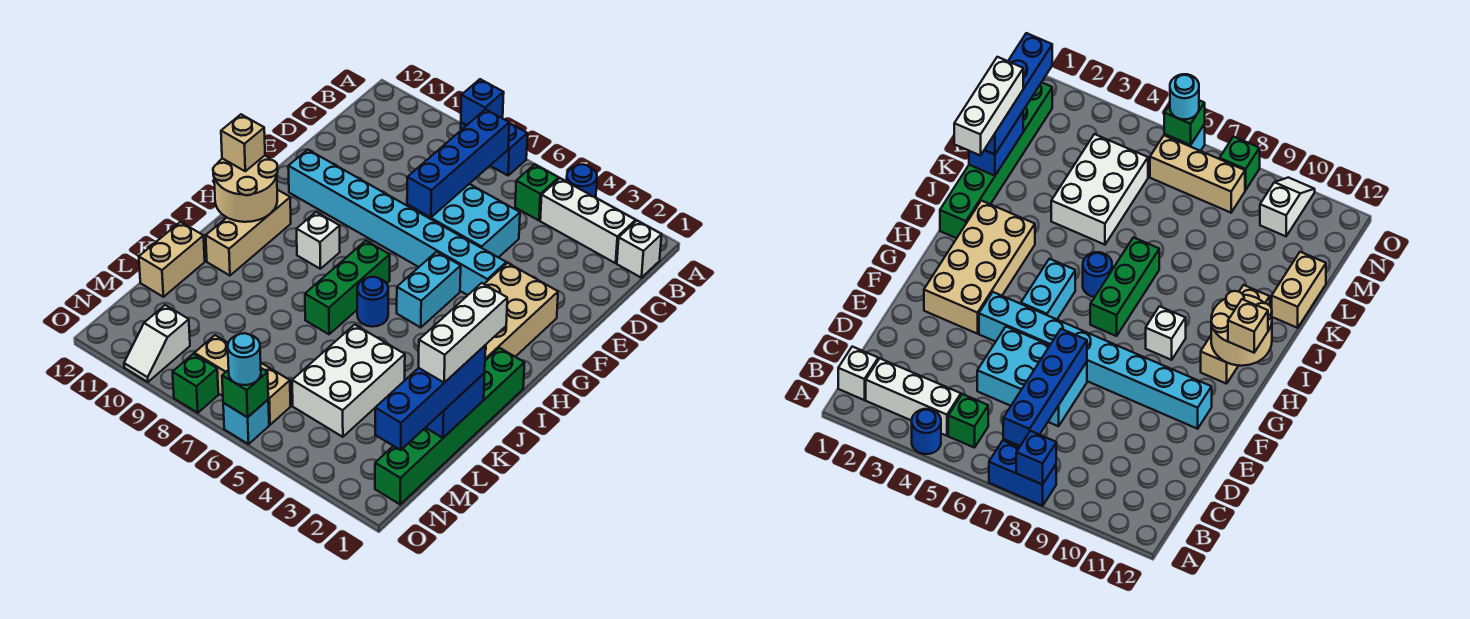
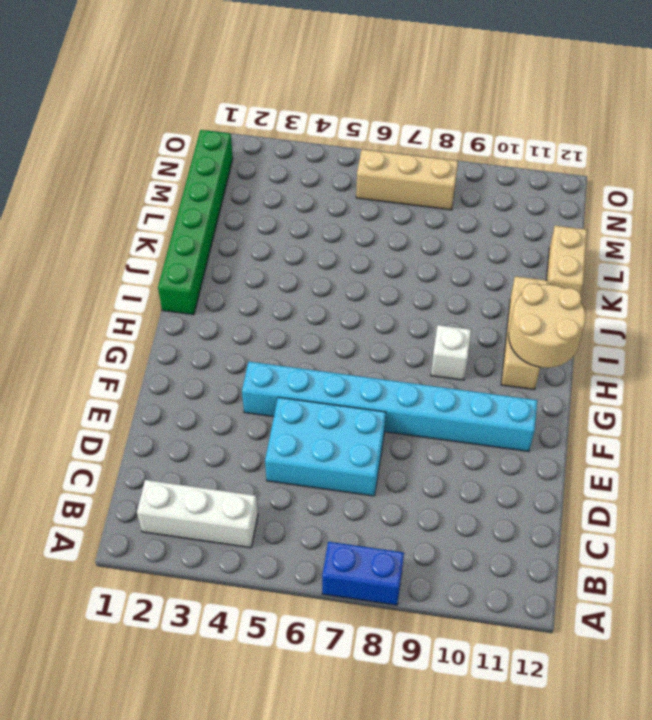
none -> blue round brick A4 level 1
none -> white brick B1 level 1
none -> green brick B5 level 1

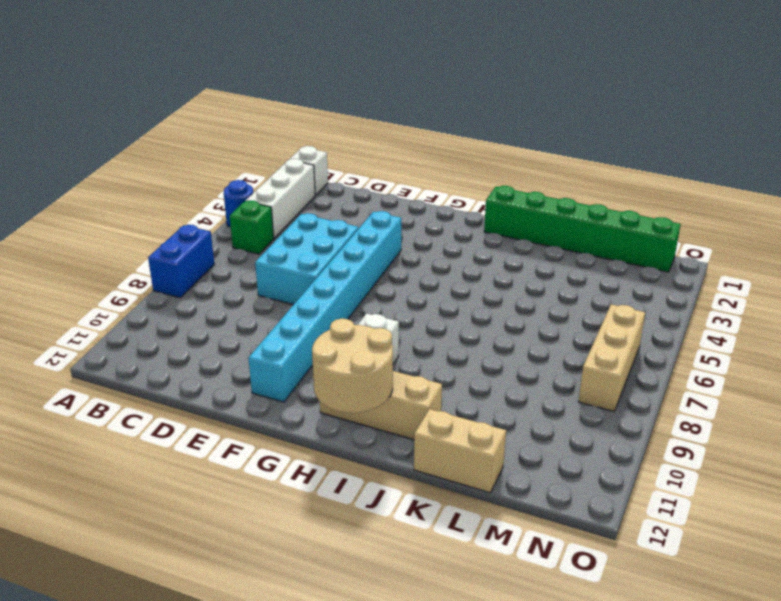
none -> tan brick F2:I3 level 1
none -> cyan brick G5:H5 level 1
none -> green brick H7:J7 level 1

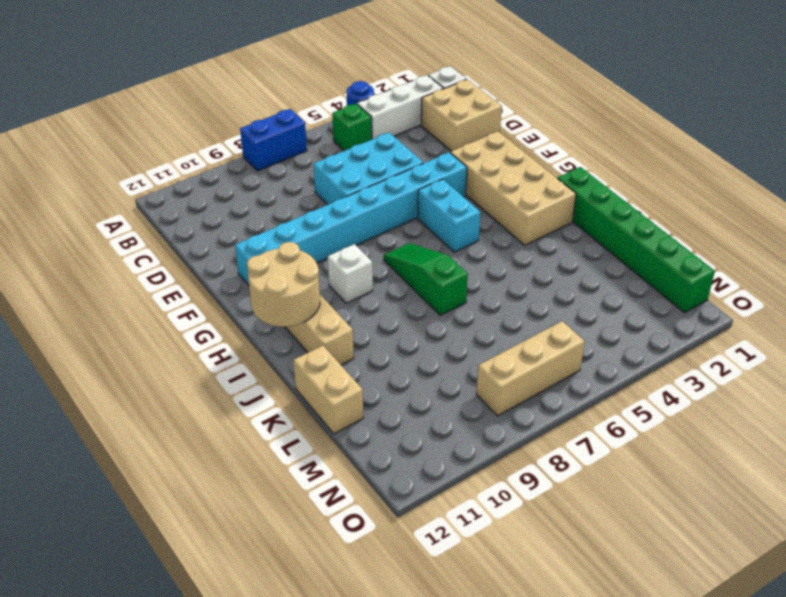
tan brick C1:D2 level 1 -> none
green slope H7:J7 level 1 top J -> green brick H7:J7 level 1
none -> blue round brick I6 level 1
none -> white brick K4:M5 level 1
none -> white slope N10:O10 level 1 top N

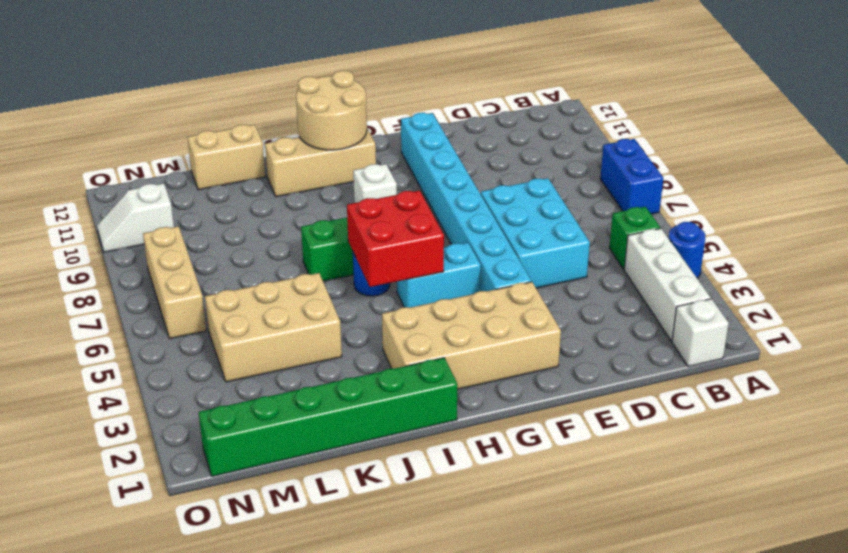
red brick H5:I6 level 2 -> none
tan brick K4:M5 level 1 -> white brick K4:M5 level 1
none -> cyan brick O6 level 1
none -> green brick O8 level 1
none -> blue brick A8 level 2

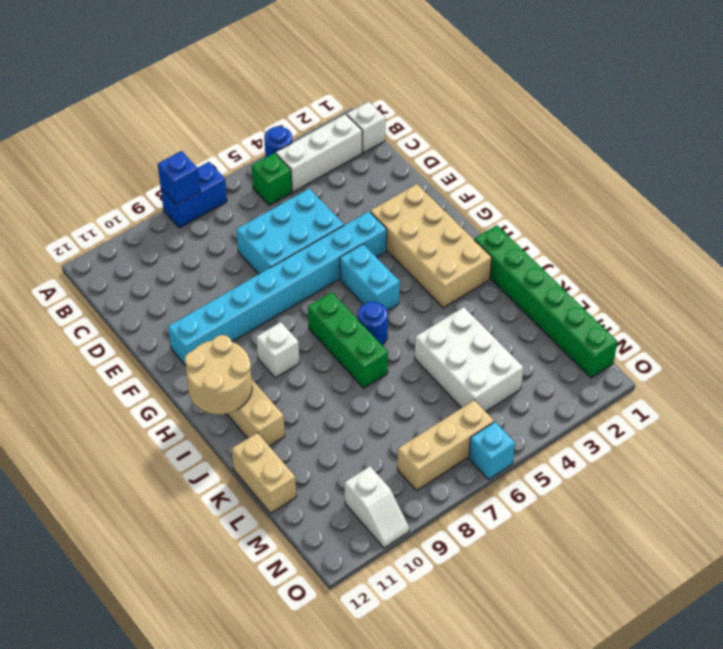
none -> green brick O8 level 1
none -> blue brick B7:E7 level 2
none -> blue brick K1:L1 level 2

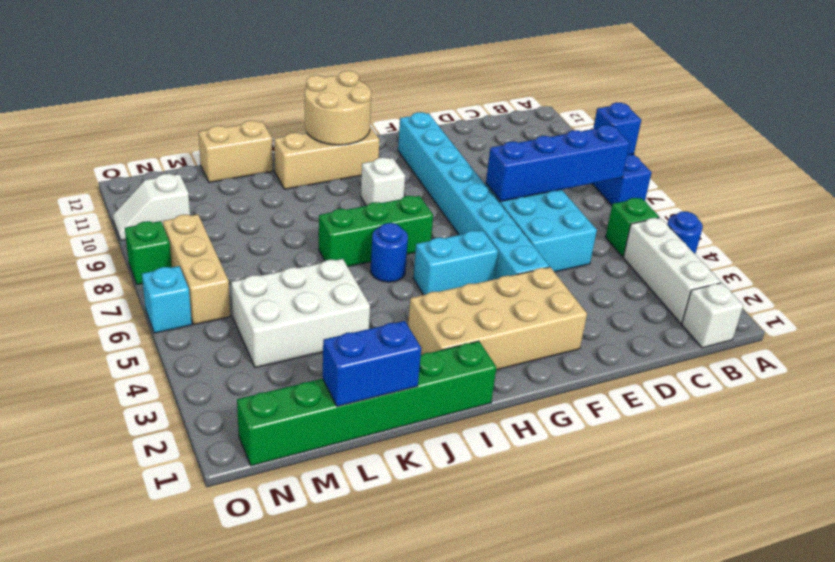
none -> green brick O6 level 2
none -> tan brick H12 level 3
none -> blue brick K1:N1 level 3

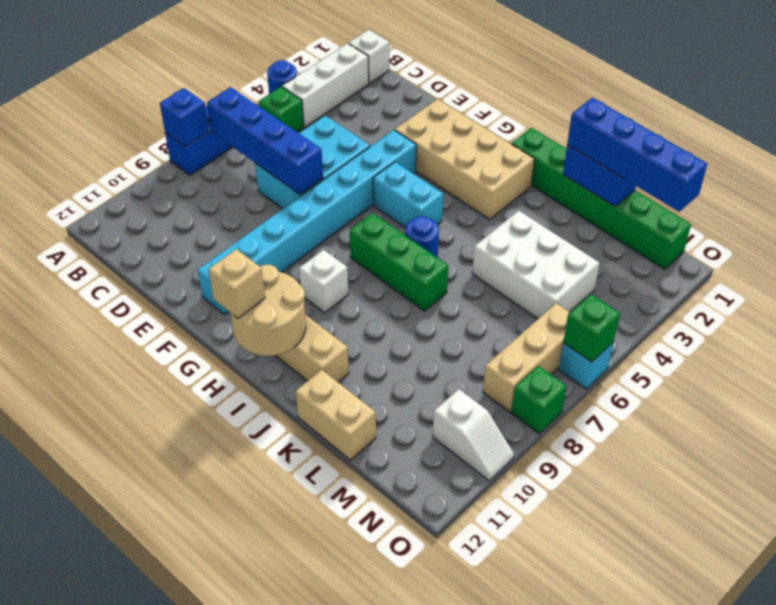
none -> cyan round brick O6 level 3
none -> white brick J1:L1 level 4

